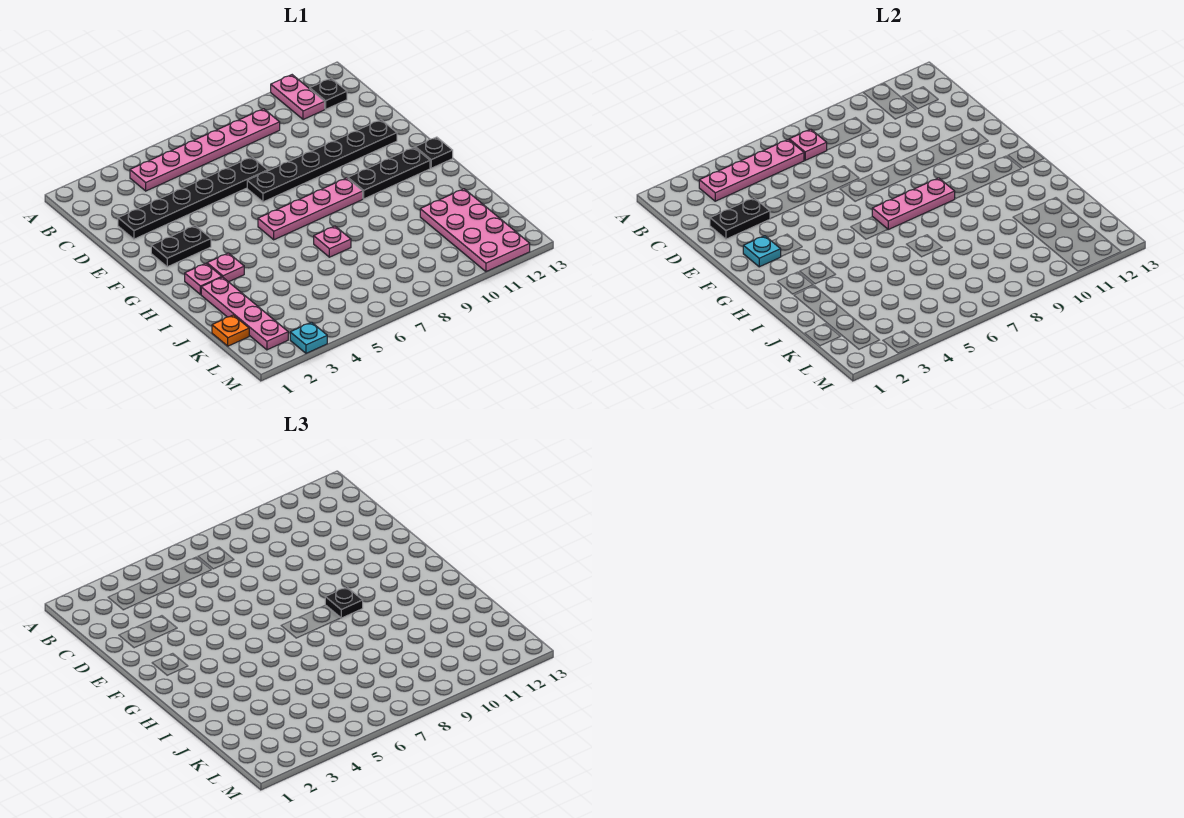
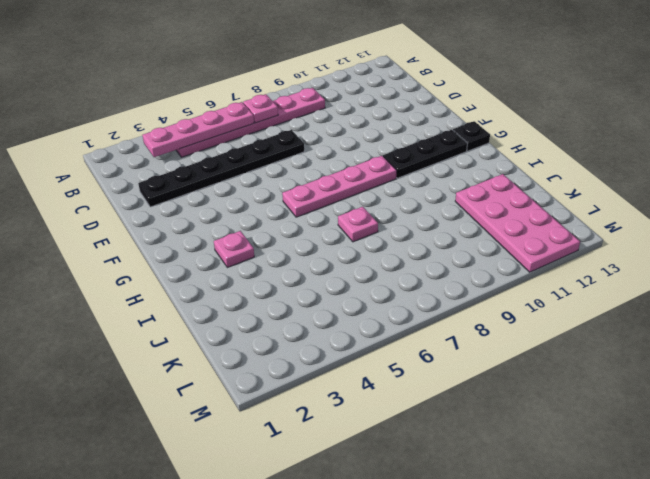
none -> pink plate A11:B11 level 1
none -> black plate B12 level 1
none -> black plate E7:E12 level 1

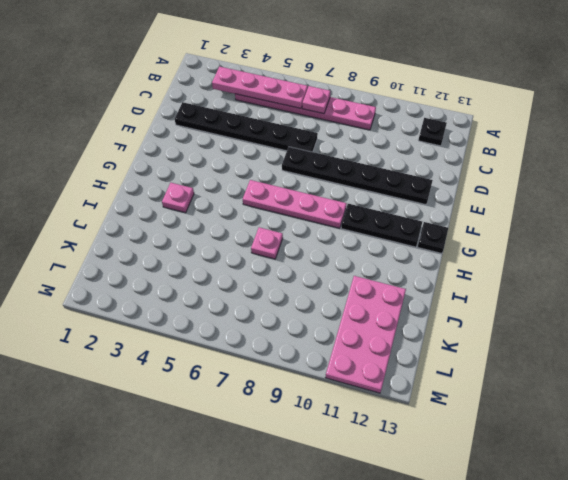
none -> pink plate A11:B11 level 1
none -> black plate F2:F3 level 1
none -> pink plate H2 level 1

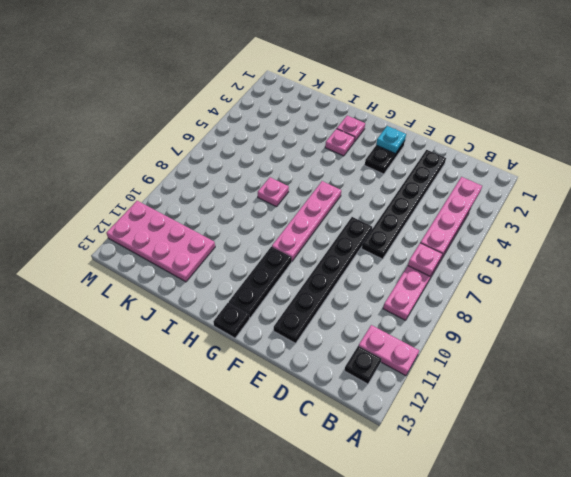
none -> pink plate I2:L2 level 1
none -> orange plate K1 level 1
none -> cyan plate M3 level 1

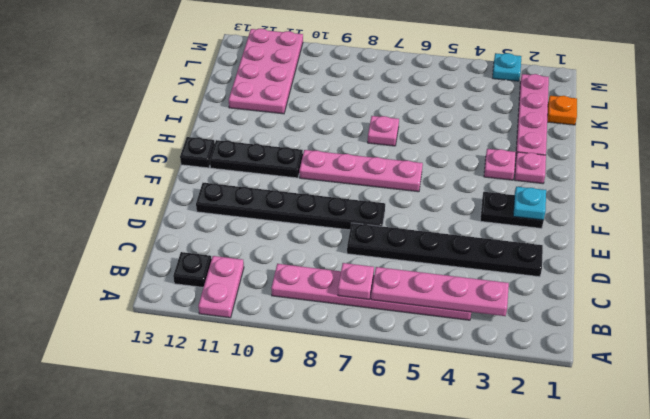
none -> black plate D2:D3 level 2
none -> pink plate G7:G9 level 2
none -> black plate G9 level 3

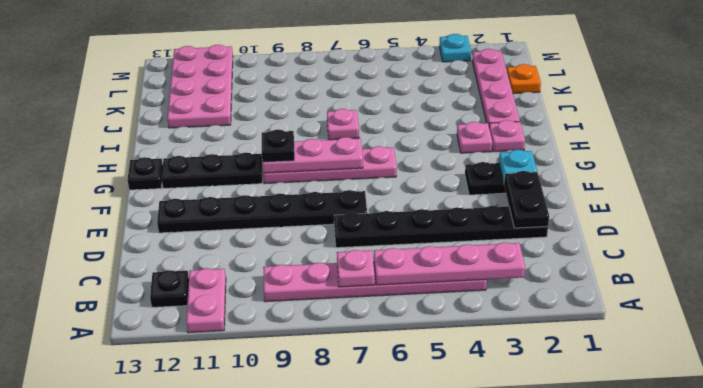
black plate D2:E2 level 2 -> black plate D2:D3 level 2

